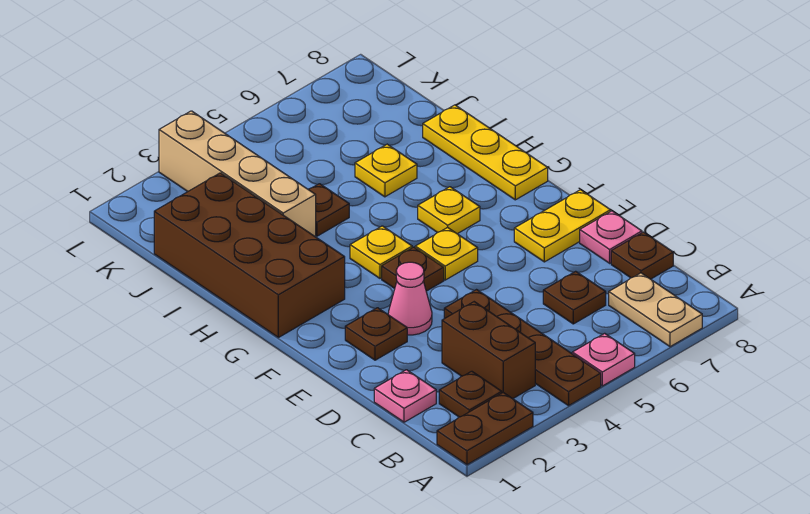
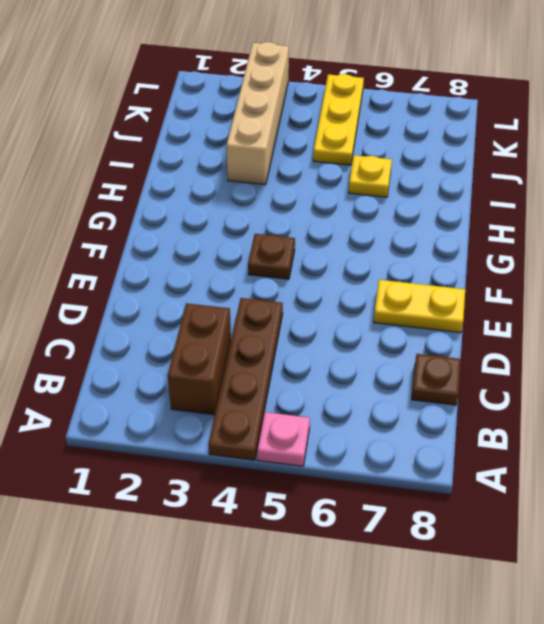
yellow plate J5:L5 level 1 -> yellow plate G8:I8 level 1
none -> brown plate A1:A2 level 1
none -> tan plate A7:B7 level 1
none -> brown plate B2 level 1

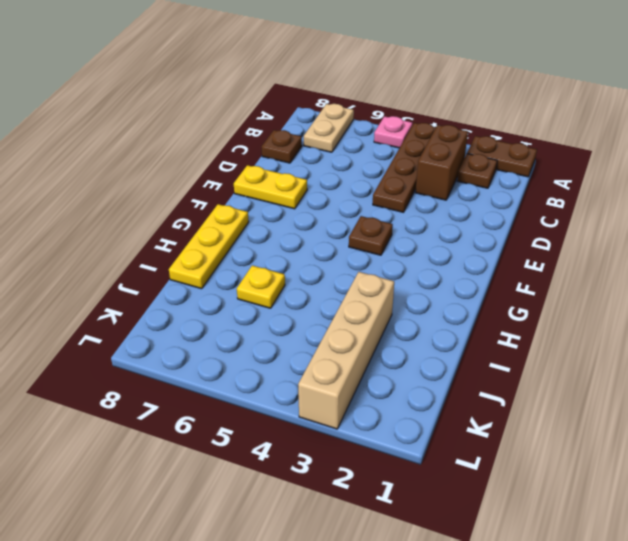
none -> pink plate C1 level 1
none -> brown plate C6 level 1
none -> pink plate D8 level 1

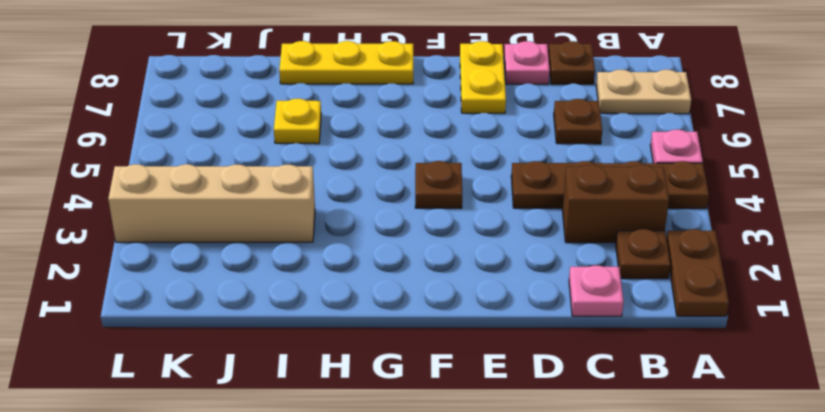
none -> brown plate E2 level 1
none -> pink cone E3 level 1
none -> yellow plate F5 level 1

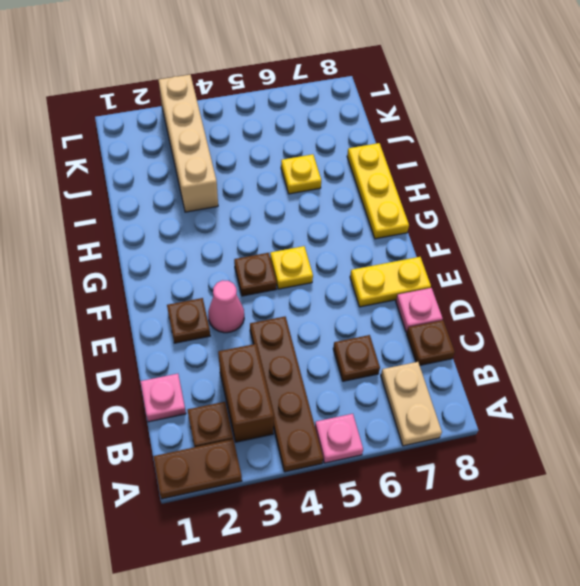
none -> brown brick G1:J2 level 1
none -> yellow plate G4 level 1
none -> yellow plate G6 level 1

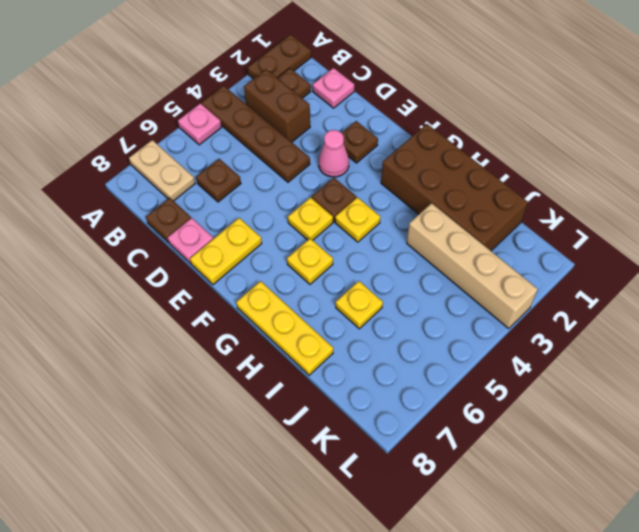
none -> brown plate I4 level 1

